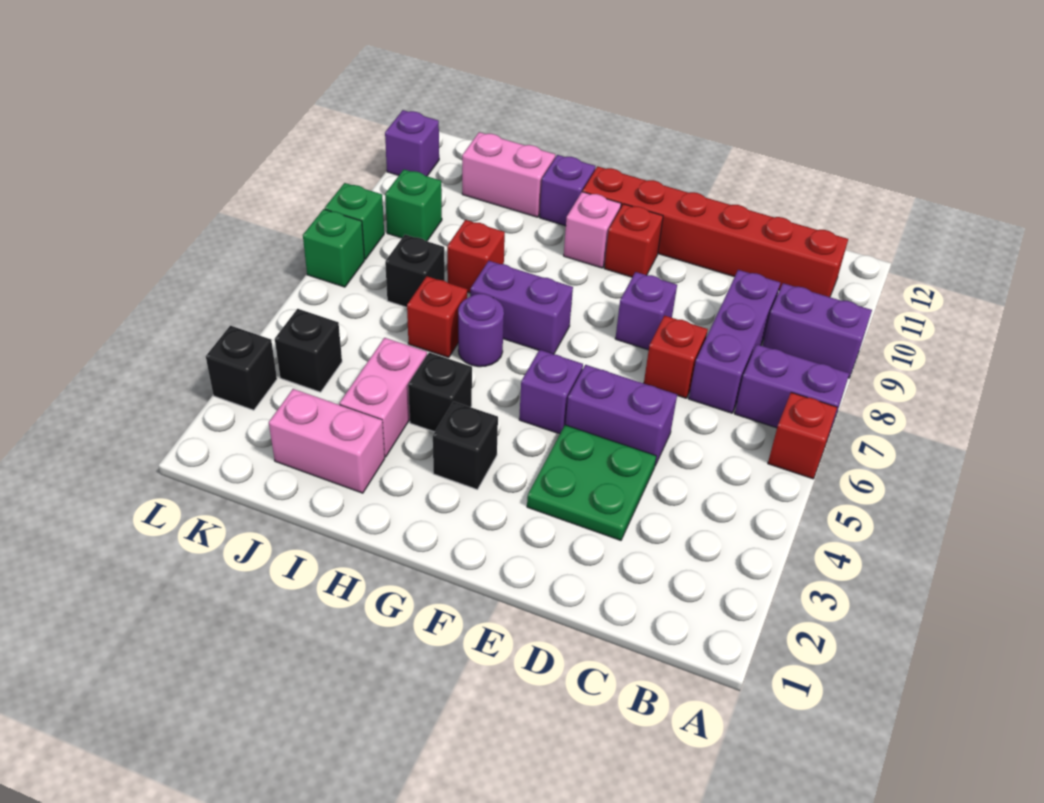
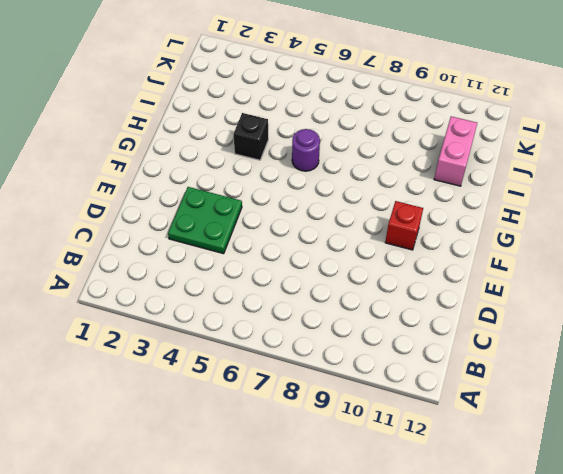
none -> red brick A6 level 1
none -> purple brick A7:B7 level 1
none -> purple brick A9:B9 level 1

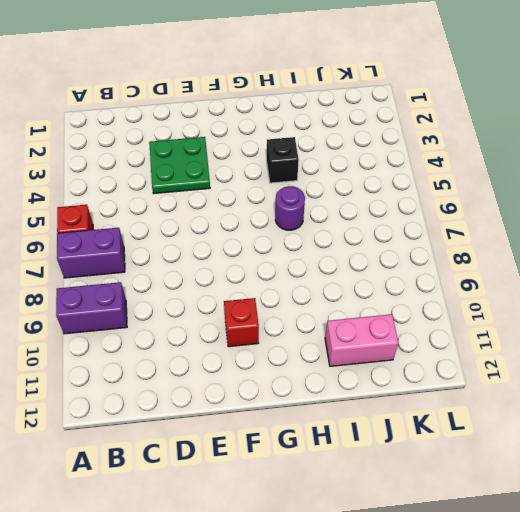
none -> red brick B11:G11 level 1
none -> purple brick C7:C9 level 1
none -> purple brick D5:E5 level 1

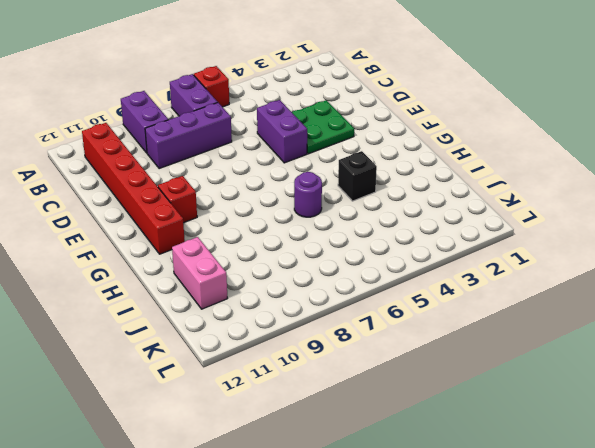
none -> red brick D7 level 1
none -> purple brick E8 level 1
none -> purple brick F5 level 1

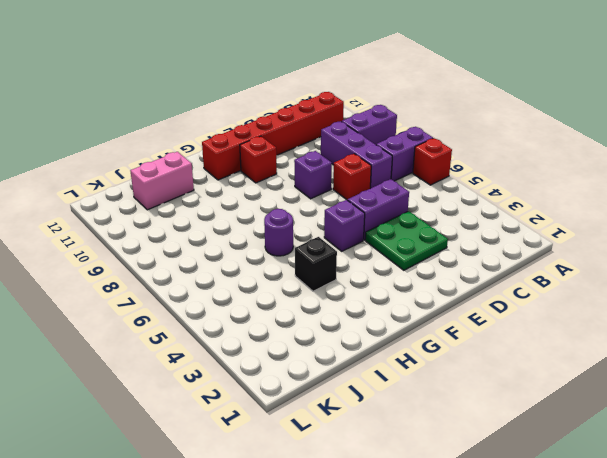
none -> black brick G3 level 1
none -> purple brick G7:H7 level 1
none -> pink brick G10 level 1

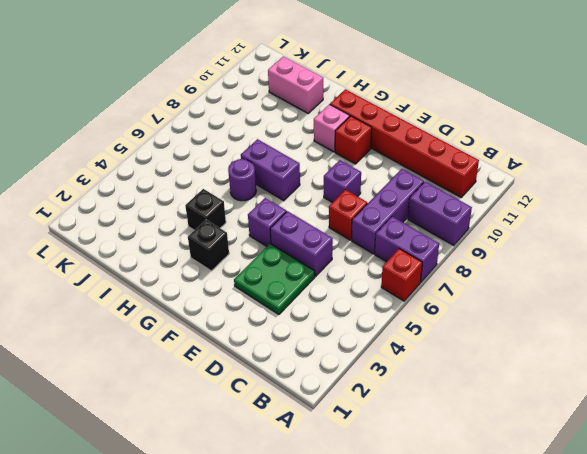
none -> purple brick H11 level 1
none -> pink brick I2:J2 level 1
none -> pink brick I3:I4 level 1

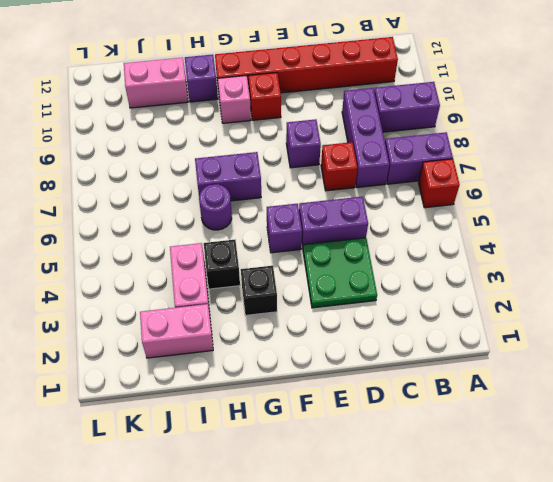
none -> red brick I6 level 1
none -> red brick I8 level 1
none -> black brick J7 level 1

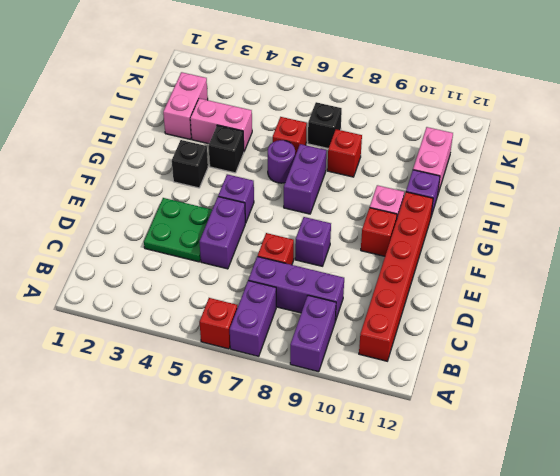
none -> black brick K4 level 1
none -> green brick K9 level 1
none -> black brick L3 level 1

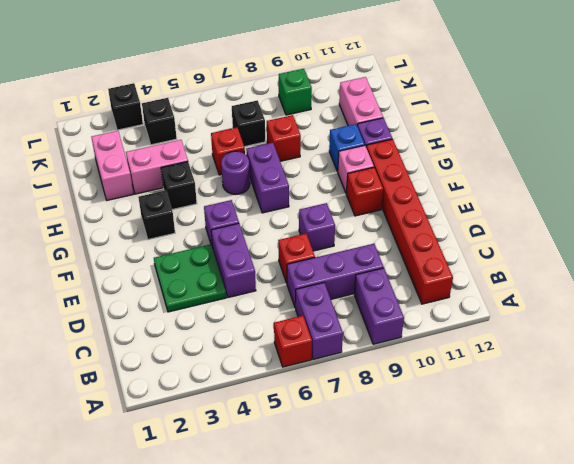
blue brick H10 level 1 -> none
none -> green brick L7 level 1
none -> green brick L8 level 1
none -> purple brick L11 level 1

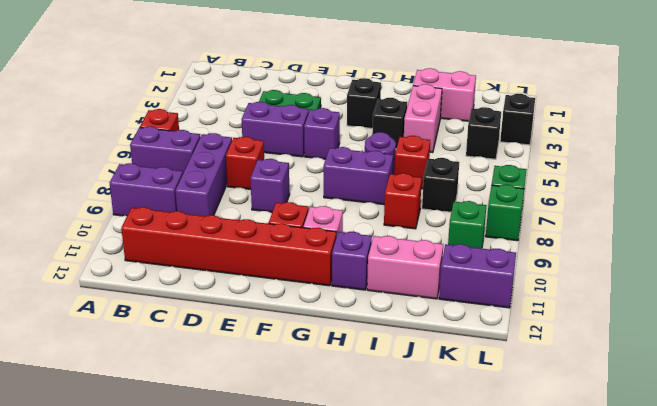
purple brick K11:L11 level 1 -> purple brick L11 level 1

